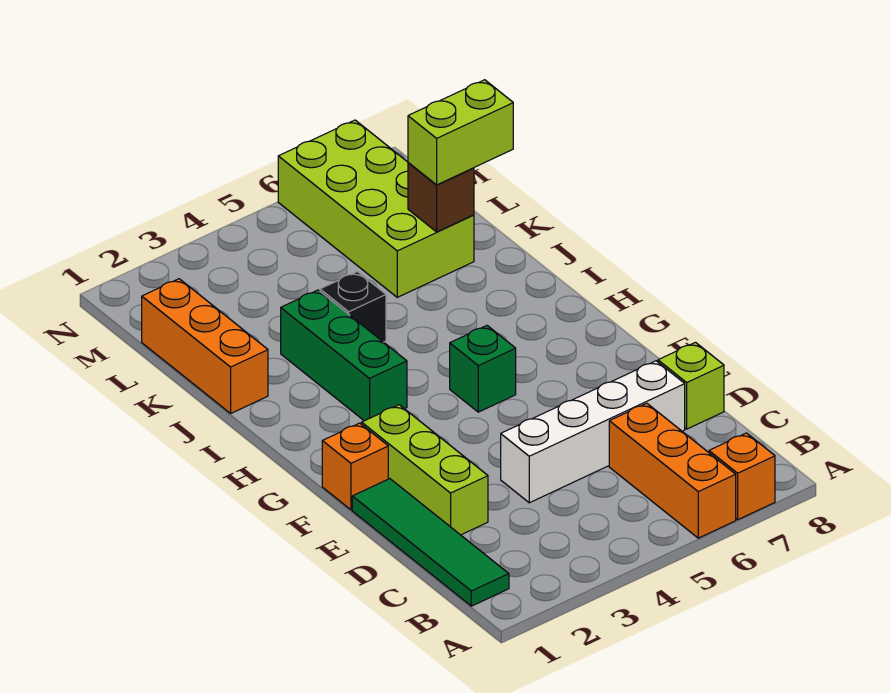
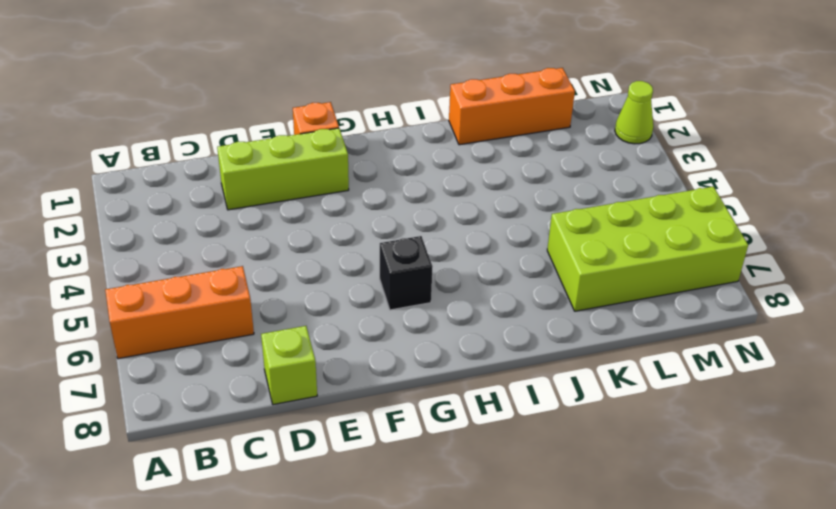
black brick G6 level 1 -> black brick J4 level 1
lime cone N2 level 1 -> none
none -> orange brick A7 level 1
none -> green tile B1:E1 level 1
none -> white brick D4:D7 level 1

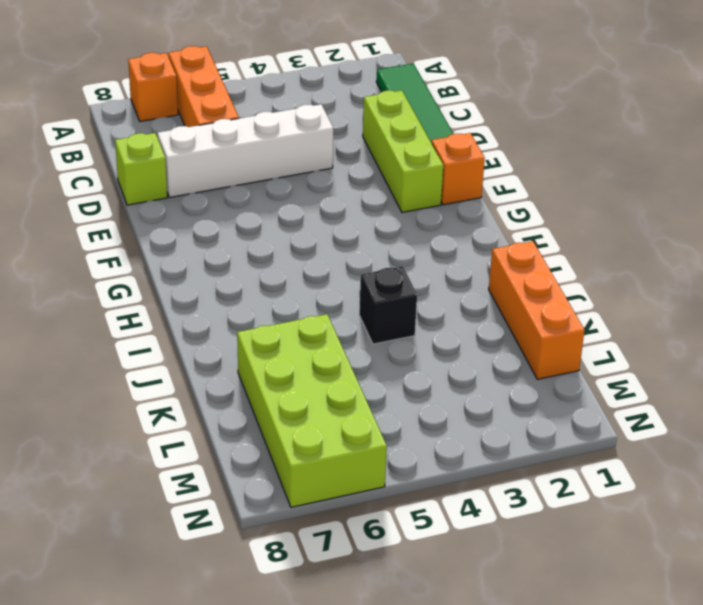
none -> green brick G5 level 1
none -> green brick H3:J3 level 1
none -> brown brick K7 level 2

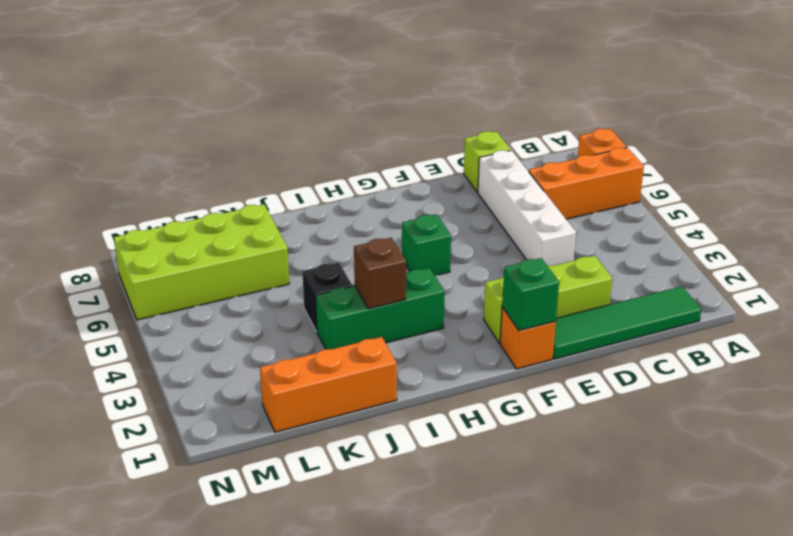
green brick F1 level 2 -> none
brown brick I3 level 2 -> brown brick K7 level 2
none -> lime brick K7:K8 level 3

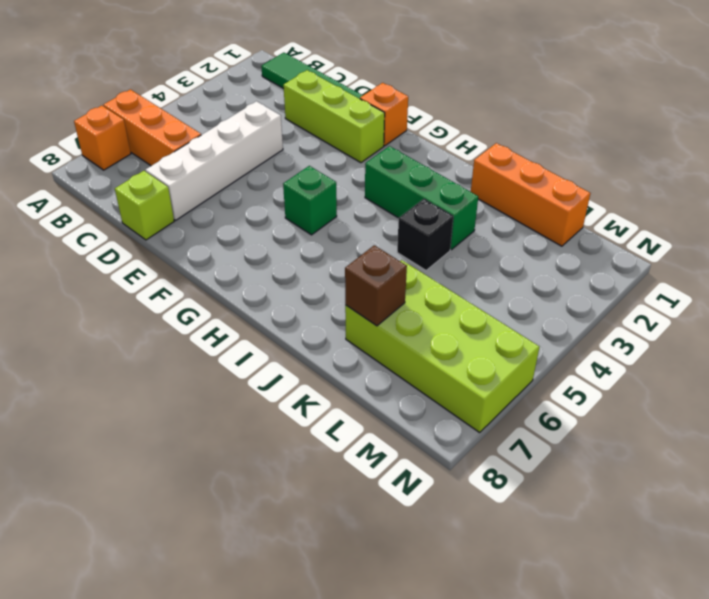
none -> lime brick K7:K8 level 3

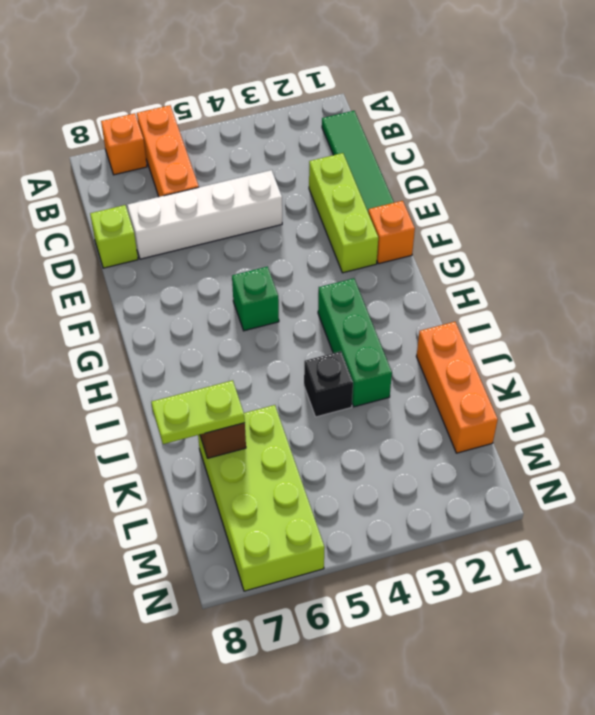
lime plate K7:K8 level 3 -> lime brick K7:K8 level 3

